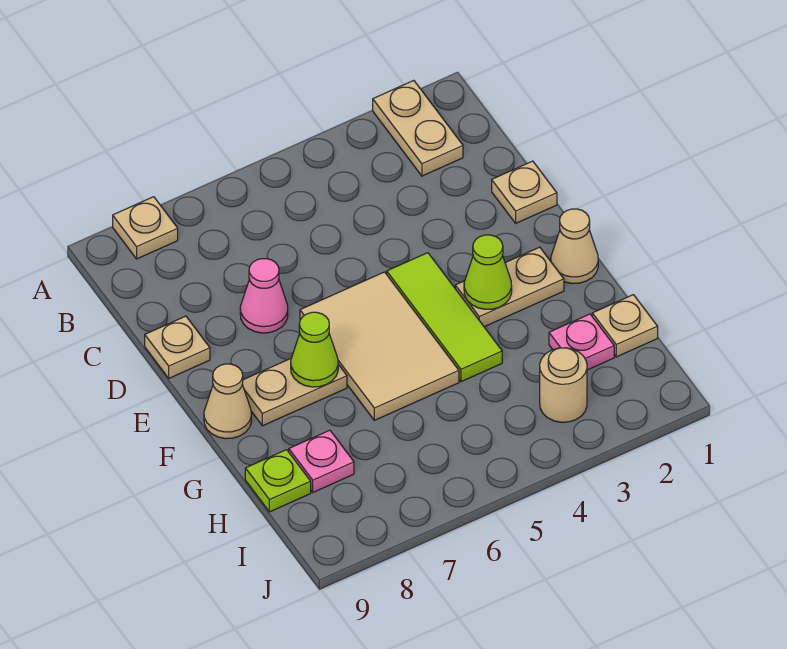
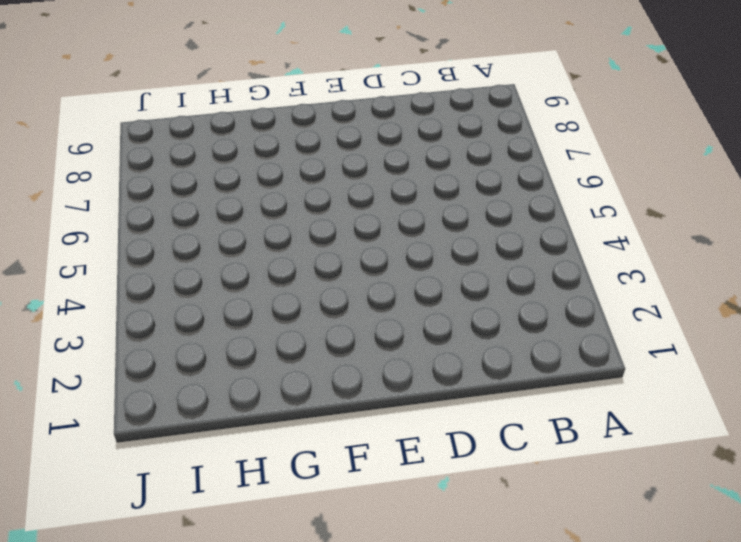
none -> tan plate A2:B2 level 1
none -> tan plate A8 level 1
none -> tan plate D1 level 1

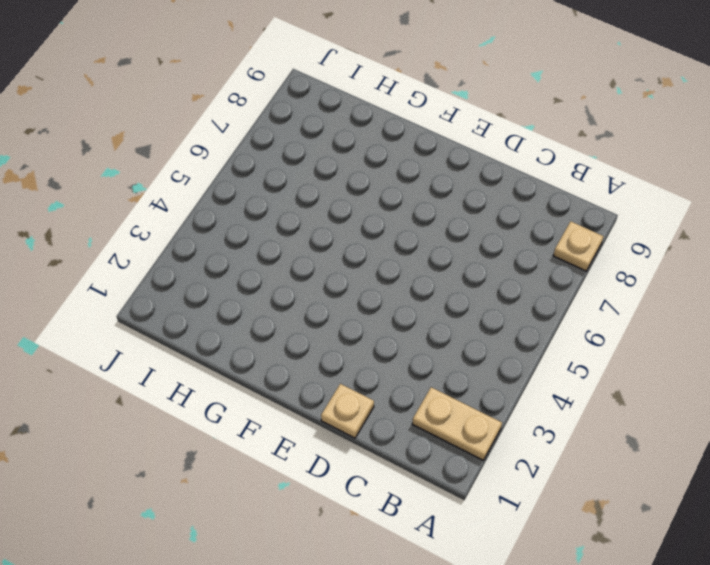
none -> pink cone D7 level 1
none -> tan plate D9 level 1
none -> lime tile E4:G4 level 1

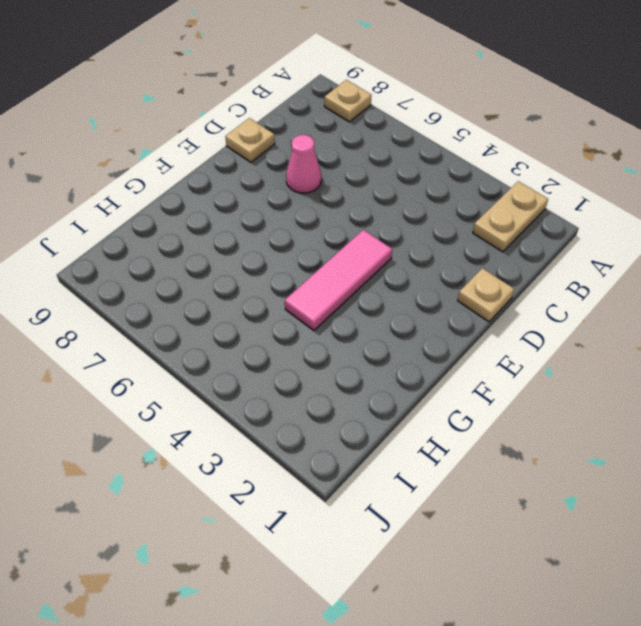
pink tile E4:G4 level 1 -> lime tile E4:G4 level 1
none -> tan tile E5:G6 level 1
none -> tan cone F1 level 1
none -> tan plate F2:F3 level 1

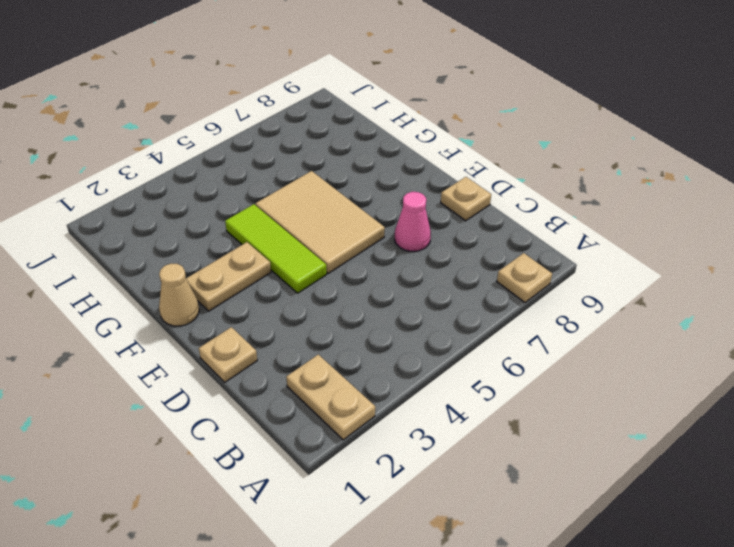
none -> tan plate F7:F8 level 1
none -> tan cone F9 level 1
none -> tan plate H1 level 1

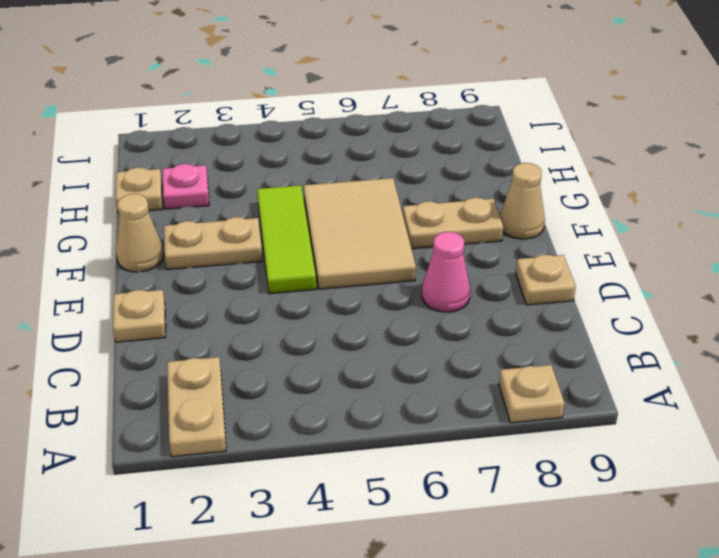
none -> pink plate H8 level 1
none -> lime plate H9 level 1
none -> tan round brick I3 level 1

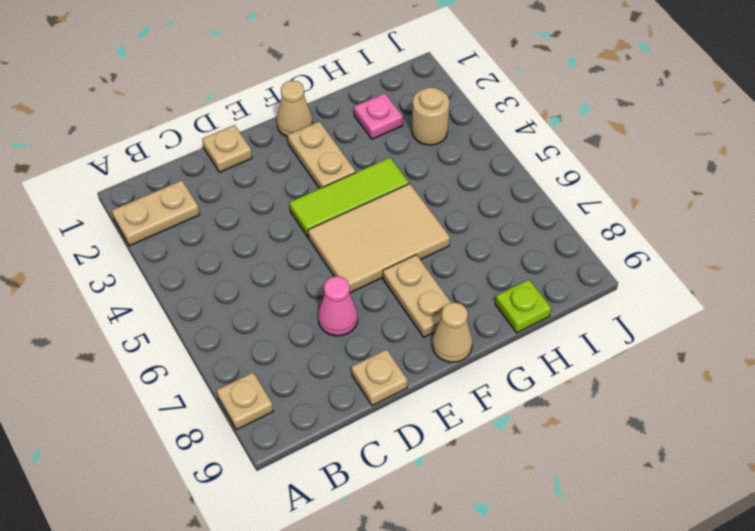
none -> tan plate H1 level 1
none -> pink plate H8 level 1
none -> lime cone F3 level 2

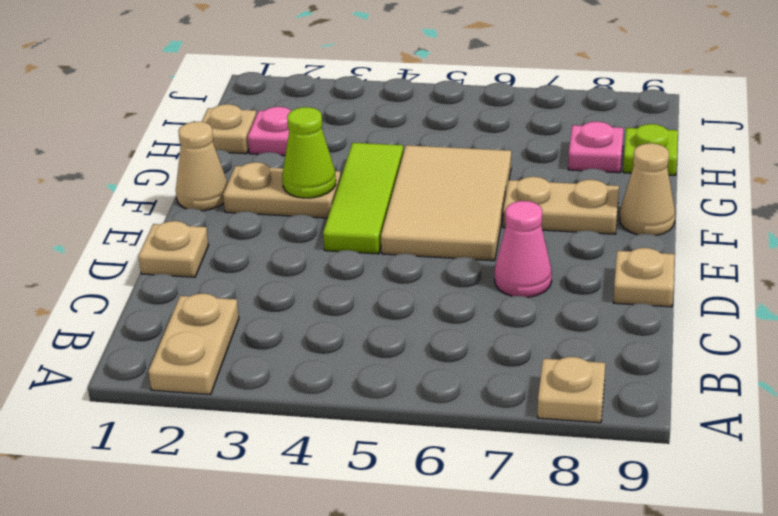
none -> tan round brick I3 level 1
none -> lime cone F7 level 2

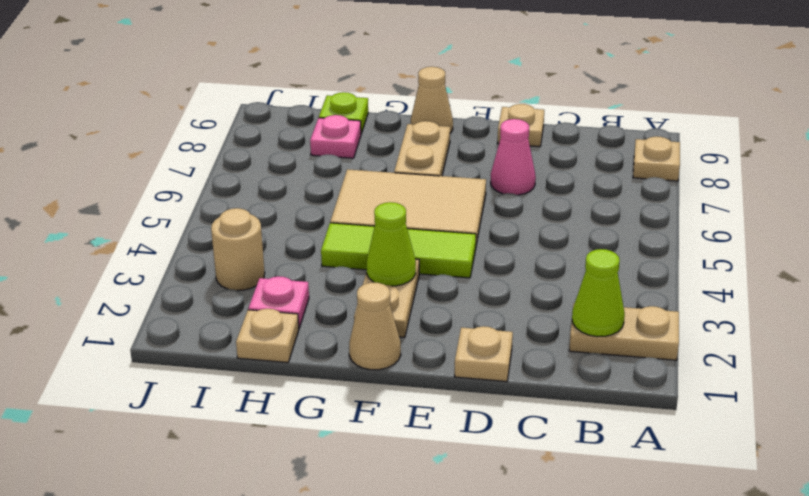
lime cone B2 level 2 -> lime cone F7 level 2

